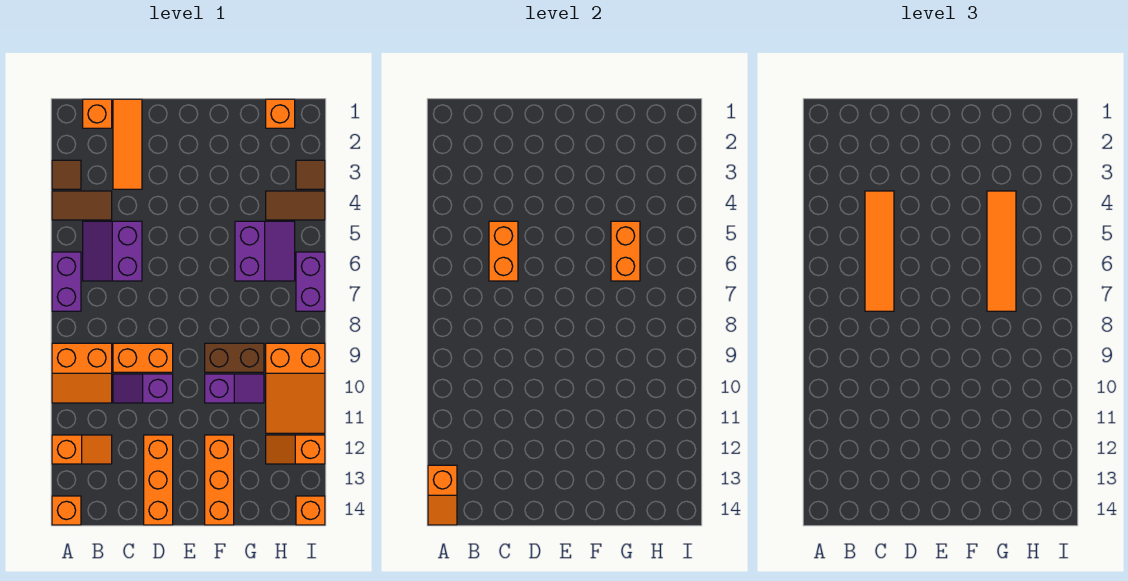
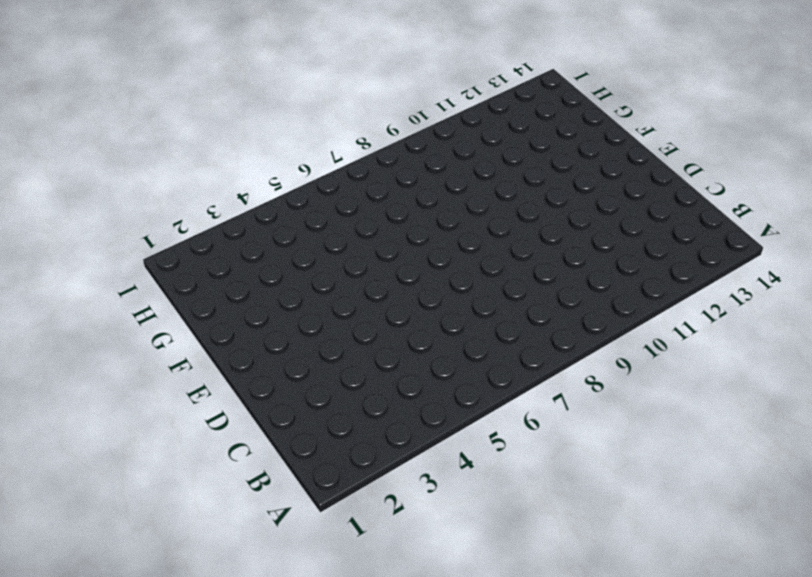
none -> brown tile A3 level 1
none -> brown tile A4:B4 level 1
none -> purple brick A6:A7 level 1

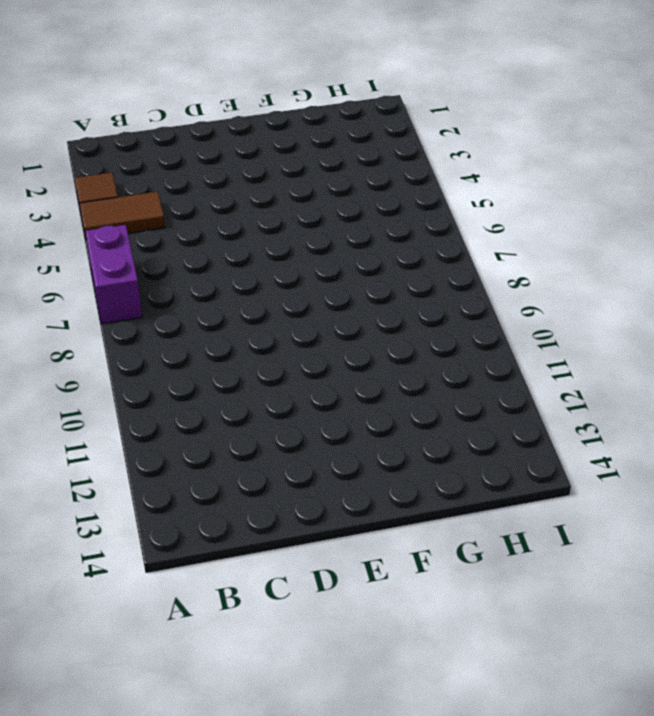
none -> orange slope A9:B10 level 1 top 9
none -> orange slope A12:B12 level 1 top A
none -> orange brick A14 level 1

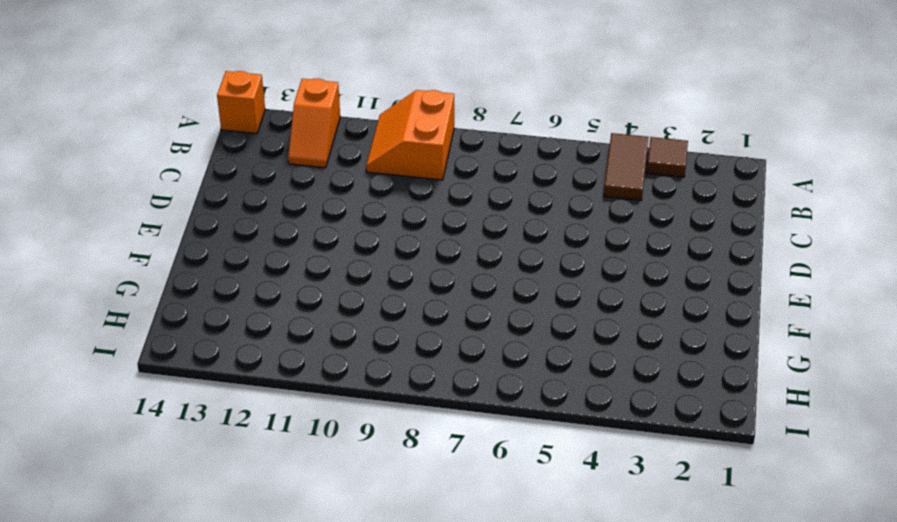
none -> purple brick A6:A7 level 1
none -> orange brick B1 level 1
none -> purple slope B5:C6 level 1 top C

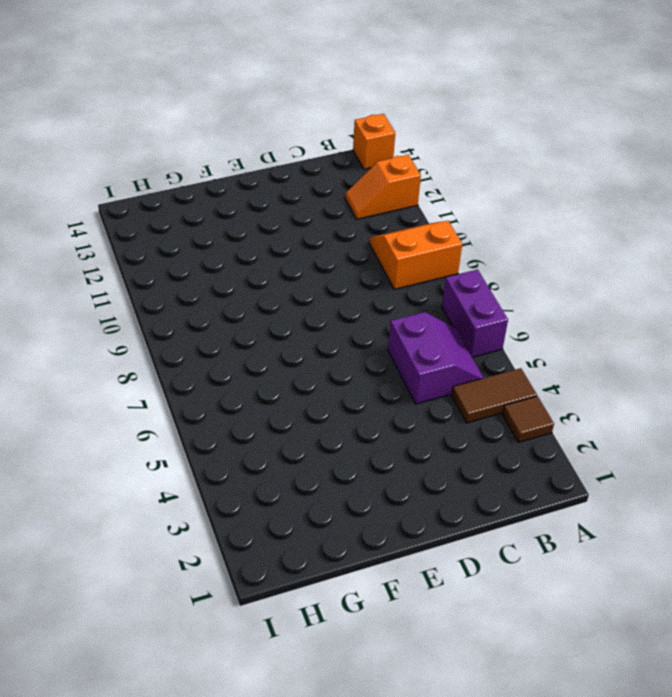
none -> orange brick B1 level 1
none -> orange tile C1:C3 level 1
none -> orange brick C9:D9 level 1

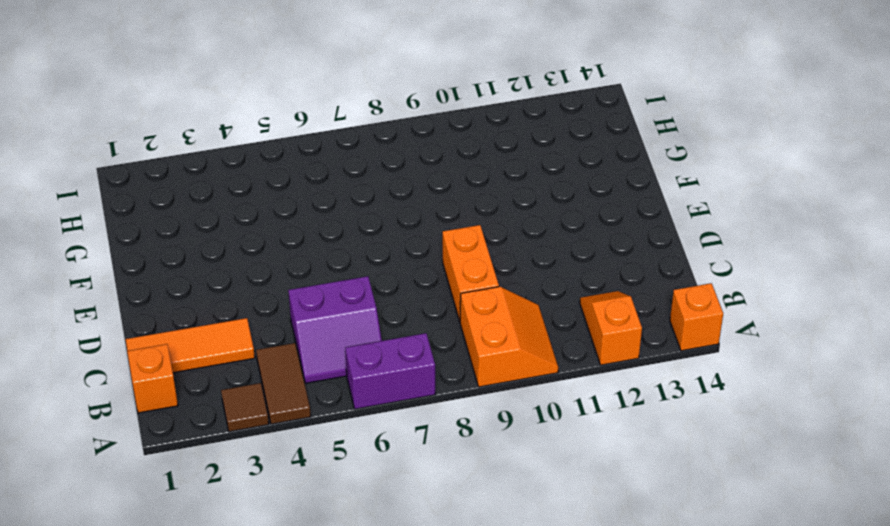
none -> purple slope C10:D10 level 1 top D
none -> orange brick D12:D14 level 1
none -> brown brick F9:G9 level 1

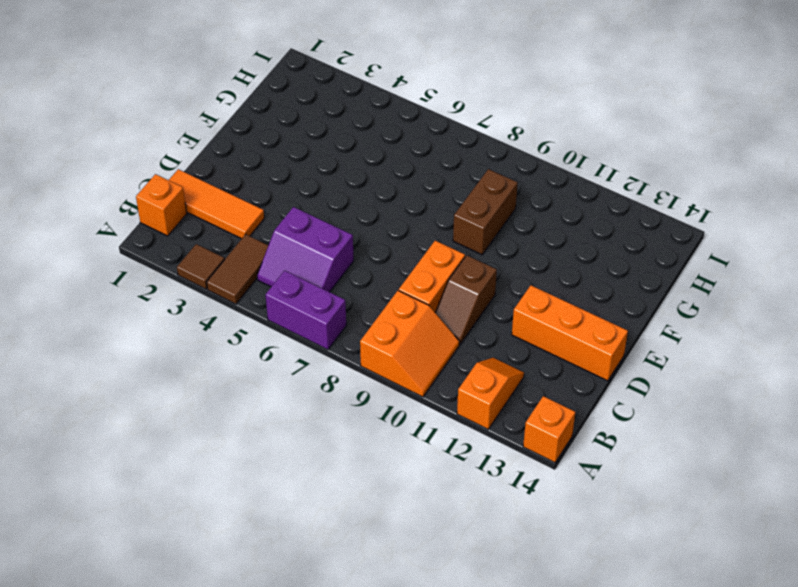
brown slope C10:D10 level 1 top D -> purple slope C10:D10 level 1 top D
none -> purple slope F10:G10 level 1 top F
none -> orange brick F12:F14 level 1
none -> purple slope G5:H6 level 1 top G

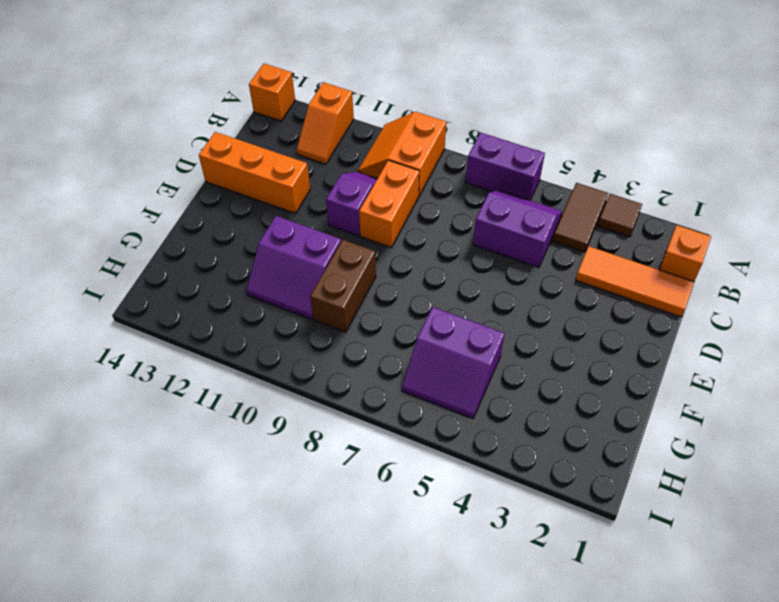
purple slope F10:G11 level 1 top F -> purple slope F10:G10 level 1 top F
none -> orange brick F12:F14 level 1
none -> orange brick H1 level 1
none -> brown tile H4:I4 level 1

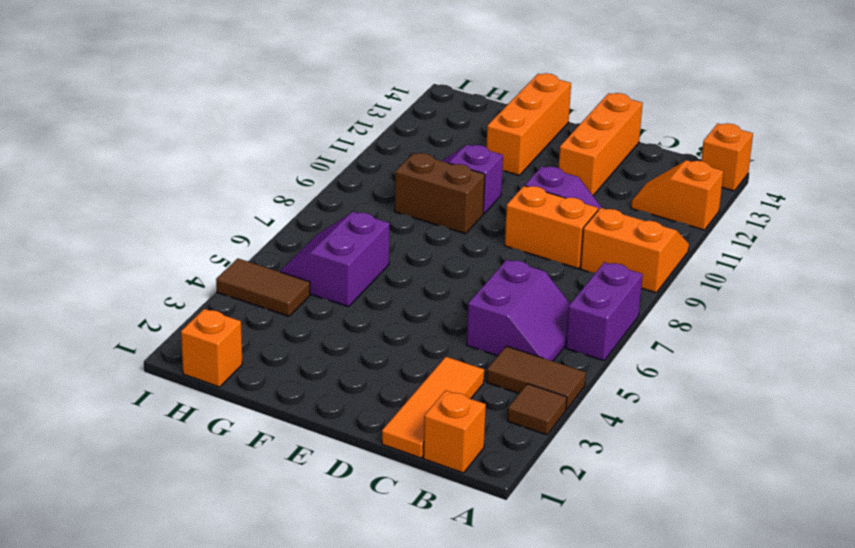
none -> orange slope H9:I11 level 1 top 9
none -> orange slope H12:I12 level 1 top I
none -> brown tile I3 level 1

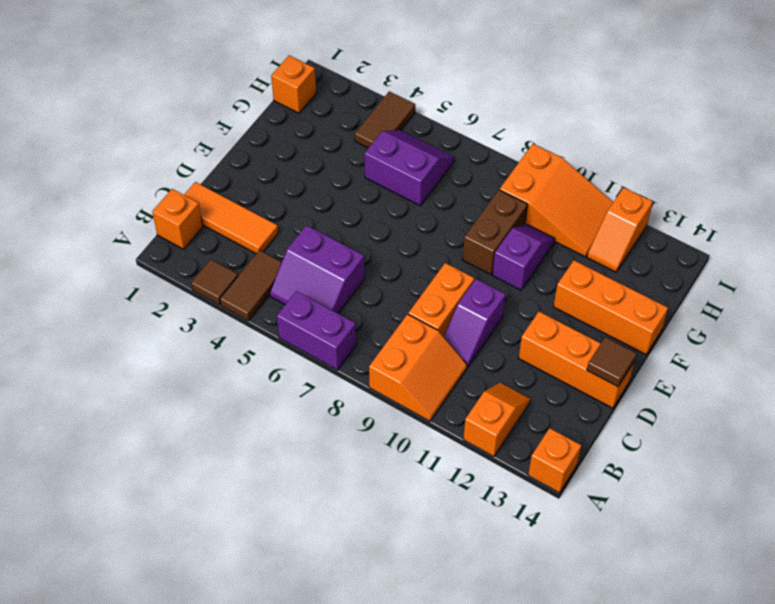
brown tile D14 level 2 -> brown tile I3 level 1
none -> purple brick I6:I7 level 1
none -> orange brick I14 level 1
none -> orange slope A13:A14 level 2 top 13

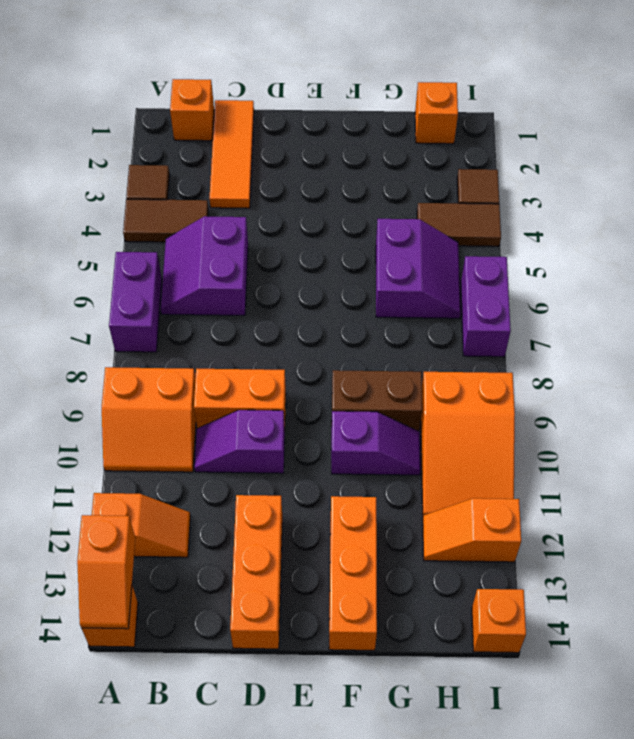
none -> orange brick C5:C6 level 2
none -> orange brick G5:G6 level 2
none -> orange tile C4:C7 level 3

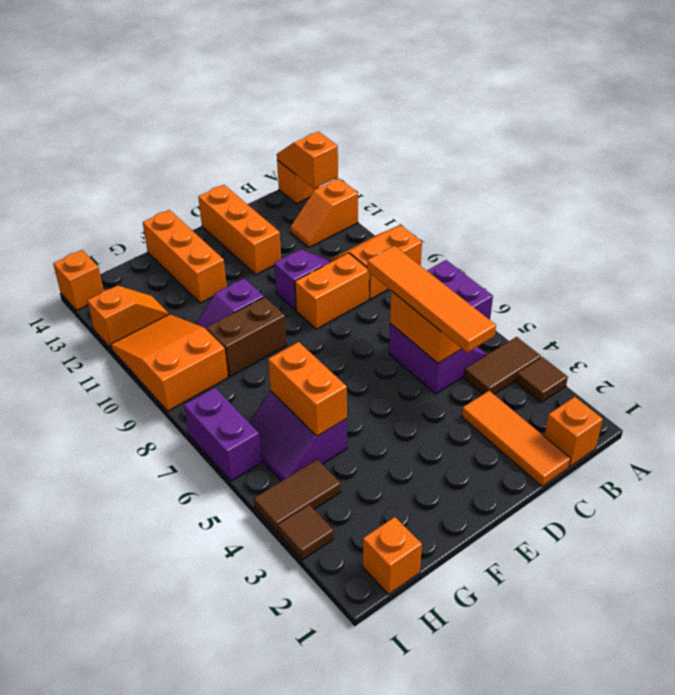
none -> orange tile G4:G7 level 3

